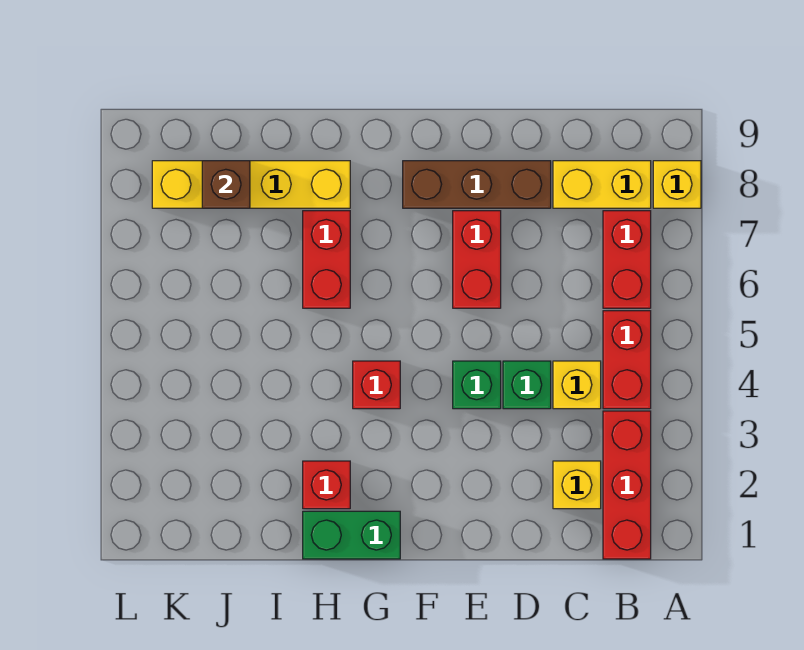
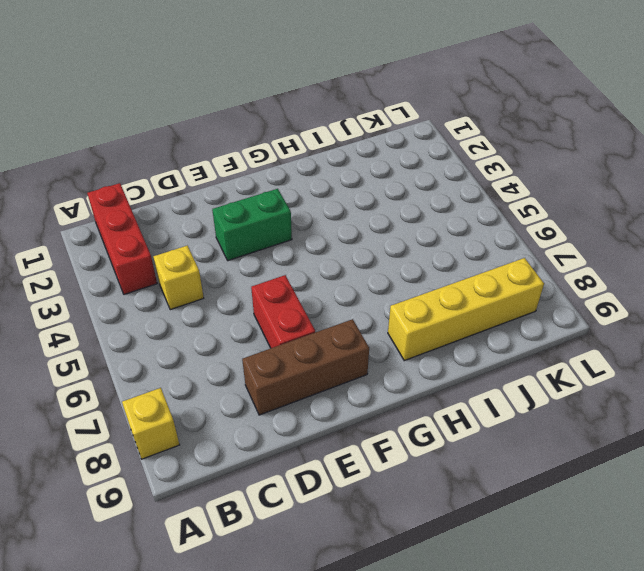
green brick E3:F3 level 1 -> green brick G1:H1 level 1
none -> red brick B4:B5 level 1
none -> red brick B6:B7 level 1
none -> yellow brick B8:C8 level 1

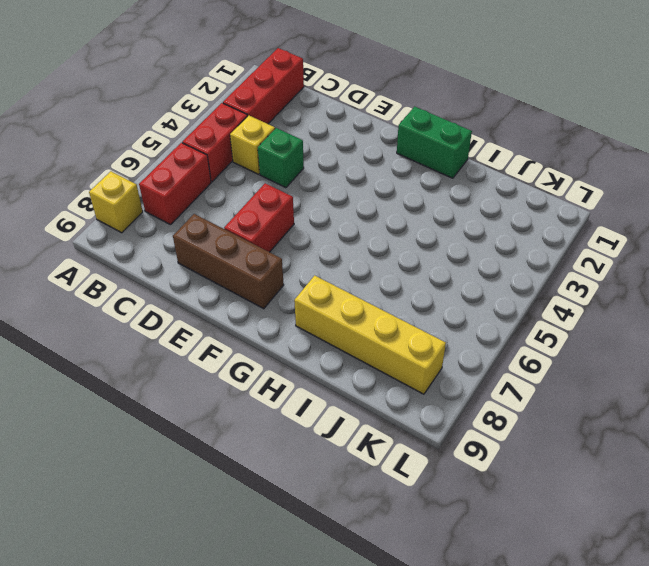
none -> yellow brick B8:C8 level 1
none -> yellow brick C2 level 1
none -> green brick E4 level 1

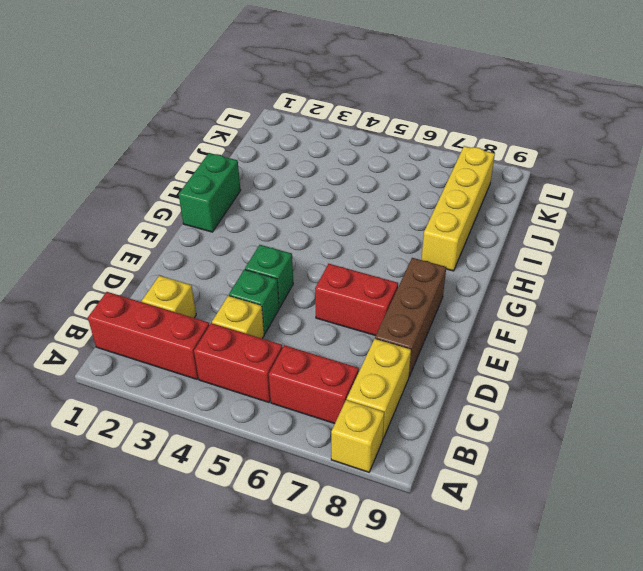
none -> red brick G4 level 1
none -> red brick H2 level 1
none -> red brick H6:H7 level 1

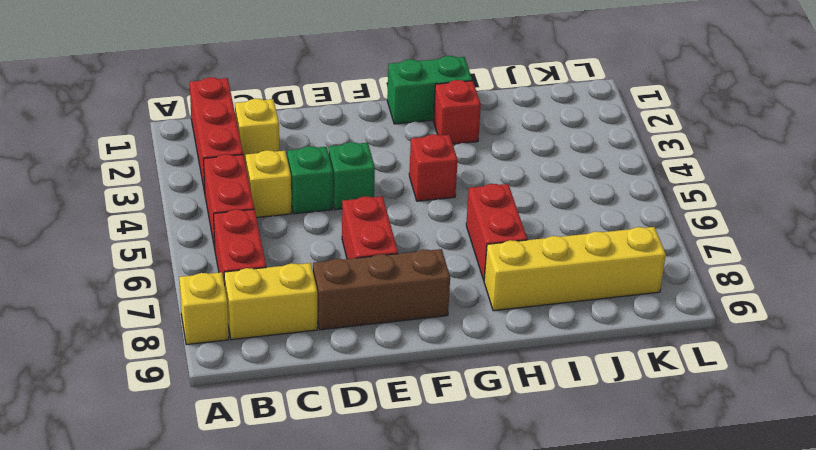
none -> brown brick J8 level 2

